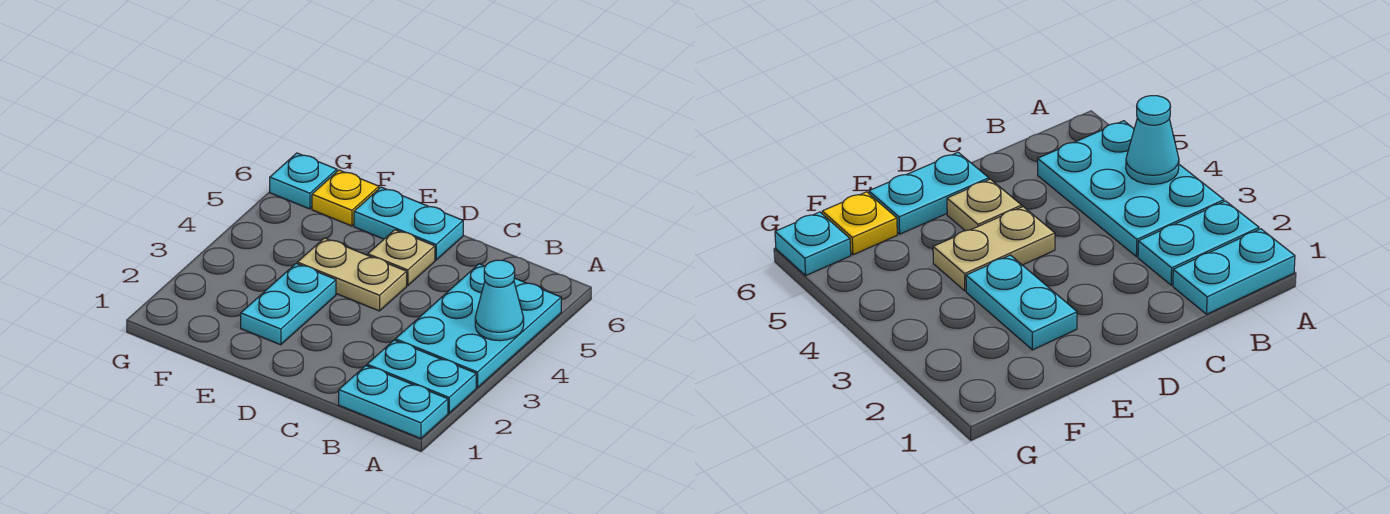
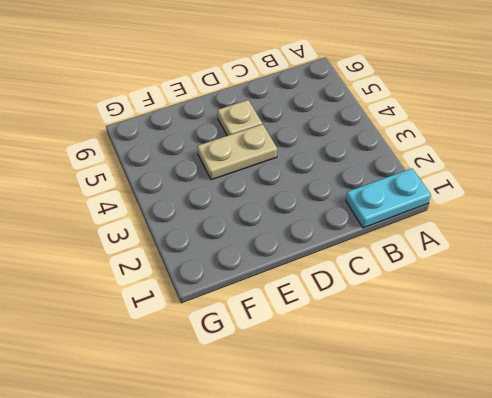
none -> cyan plate A2:B2 level 1
none -> cyan plate A3:B5 level 1

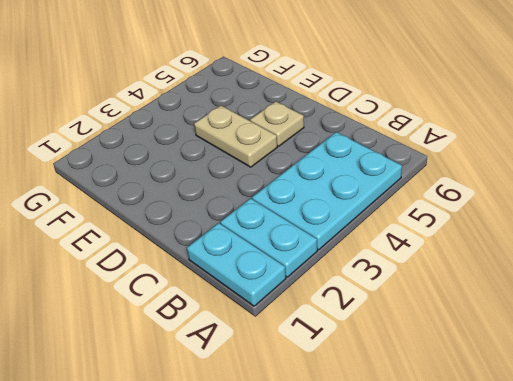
none -> cyan plate D6:E6 level 1
none -> cyan plate E2:E3 level 1

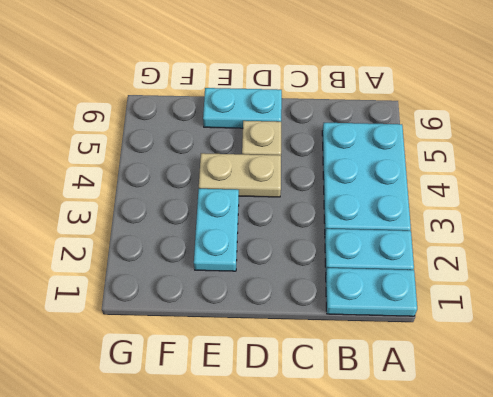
none -> yellow plate F6 level 1
none -> cyan plate G6 level 1

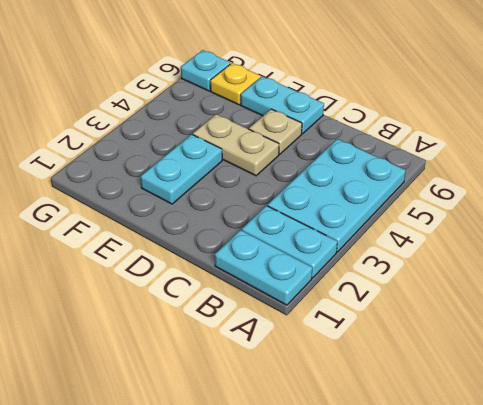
none -> cyan cone A4 level 2

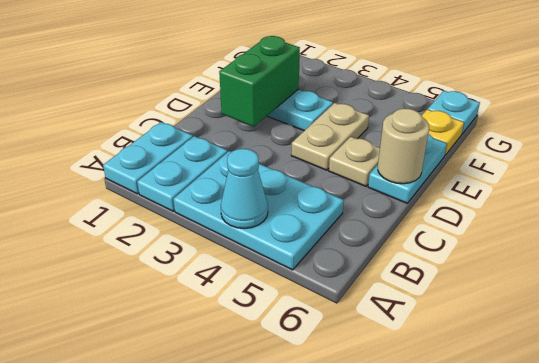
green brick D2:E2 level 2 -> none
tan round brick D6 level 2 -> none

